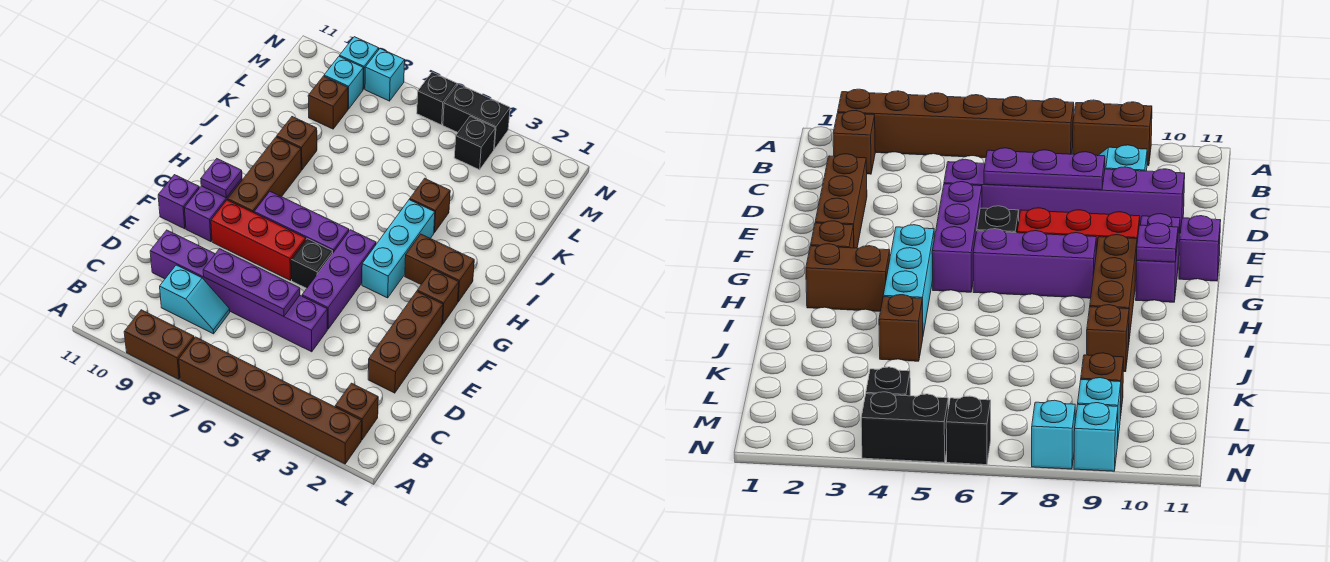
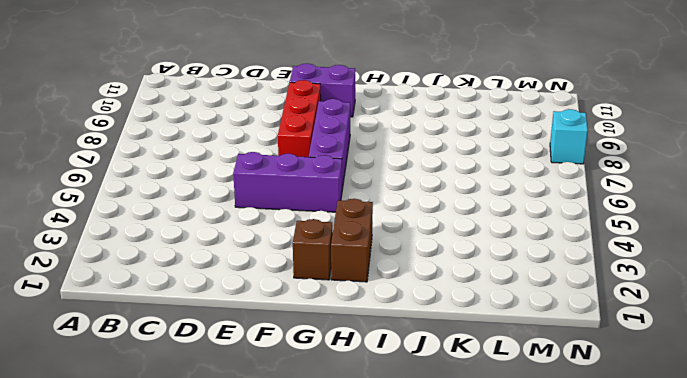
none -> brown brick A2:A7 level 1
none -> brown brick A8:A9 level 1
none -> brown brick B2 level 1

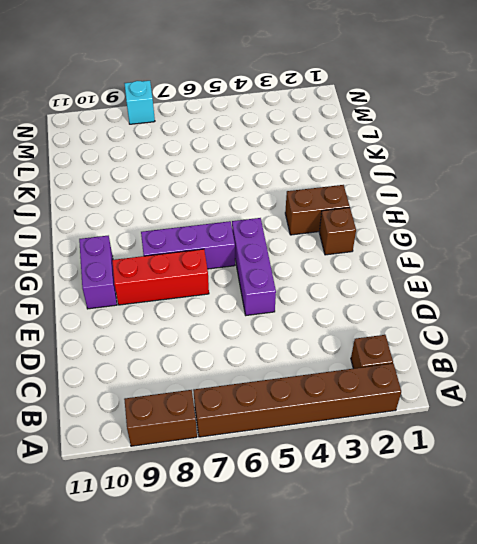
none -> cyan slope C8:C9 level 1 top 9
none -> brown brick D2:F2 level 1
none -> purple brick D5:D10 level 1

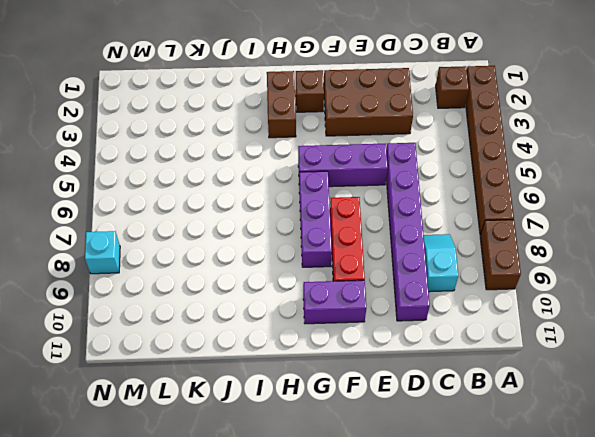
brown brick D2:F3 level 1 -> brown brick D2:F2 level 1
none -> black brick F6 level 1
none -> purple brick F11 level 1
none -> cyan brick G4:I4 level 1

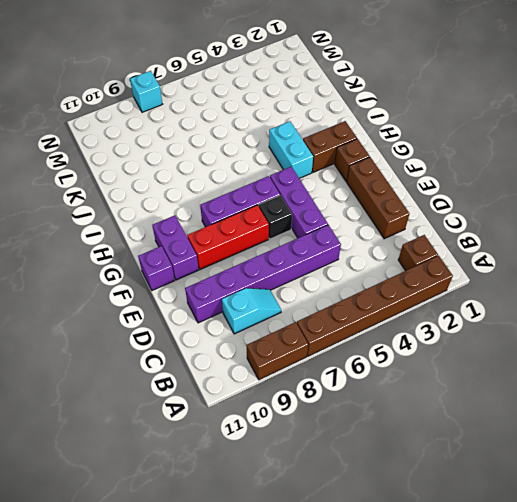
cyan brick H4:I4 level 1 -> cyan brick G4:I4 level 1
none -> brown brick G9:I9 level 1
none -> brown brick J4 level 1
none -> brown brick J9 level 1

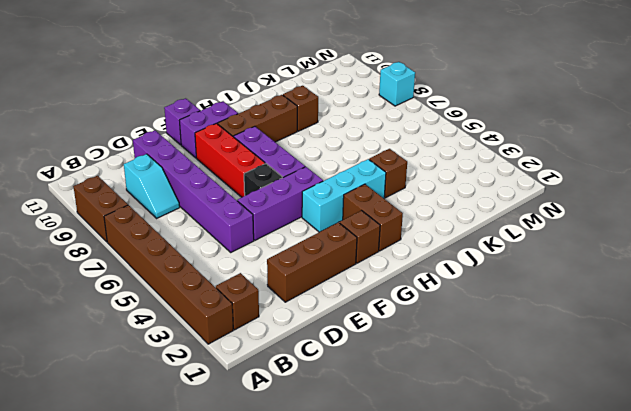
none -> brown brick L9 level 1
none -> black brick M4 level 1
none -> cyan brick M9 level 1

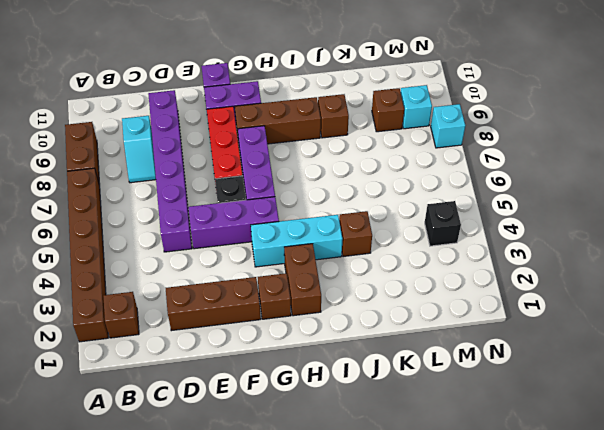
none -> black brick N4:N5 level 1
none -> black brick N6 level 1
none -> cyan brick N9 level 1

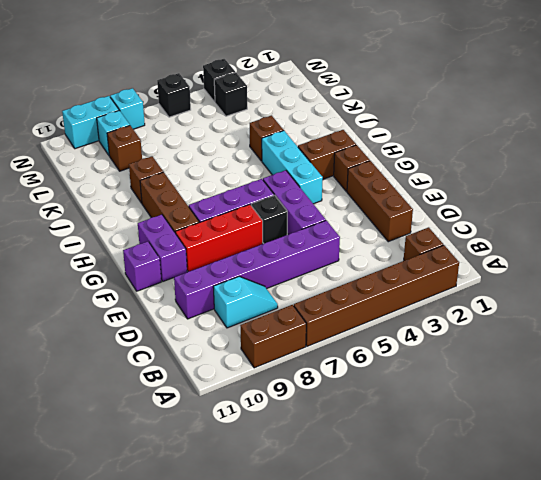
black brick N4 level 1 -> black brick N4:N5 level 1
cyan brick N9:N10 level 1 -> cyan brick N9 level 1
none -> purple plate D6:D8 level 2
none -> purple plate G10 level 2

